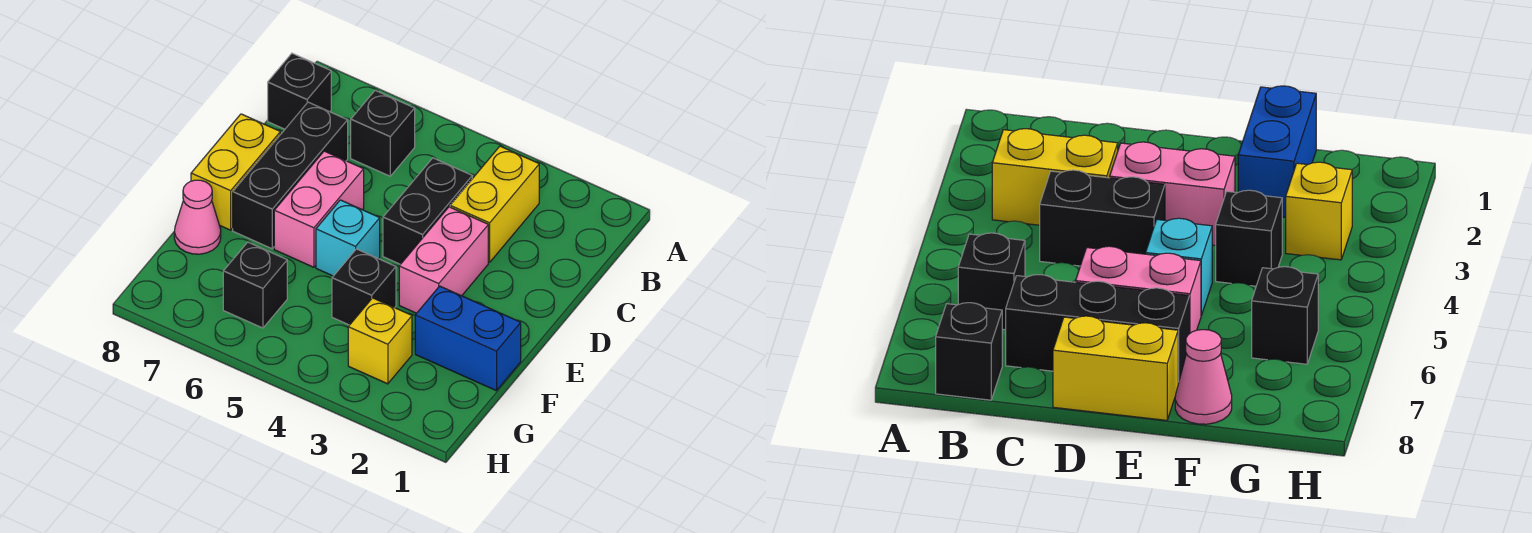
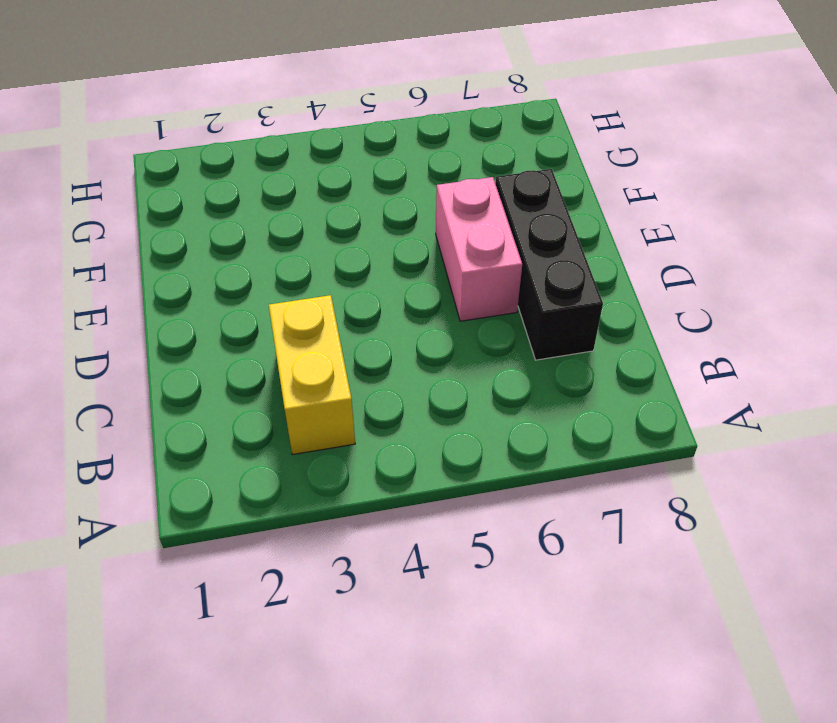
none -> black brick B6 level 1
none -> black brick B8 level 1
none -> black brick C4:D4 level 1

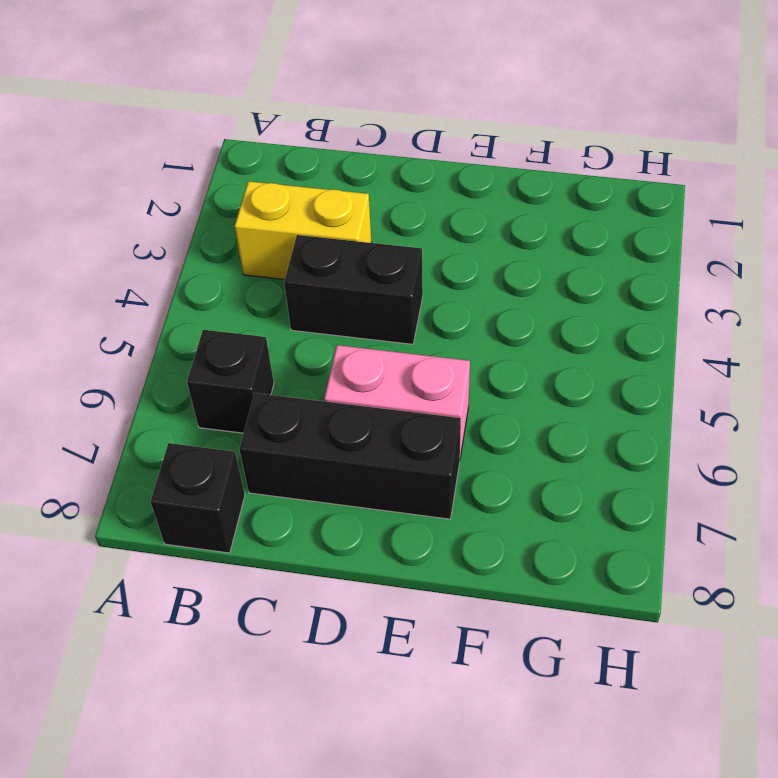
none -> pink brick D3:E3 level 1
none -> yellow brick D8:E8 level 1
none -> cyan brick E5 level 1

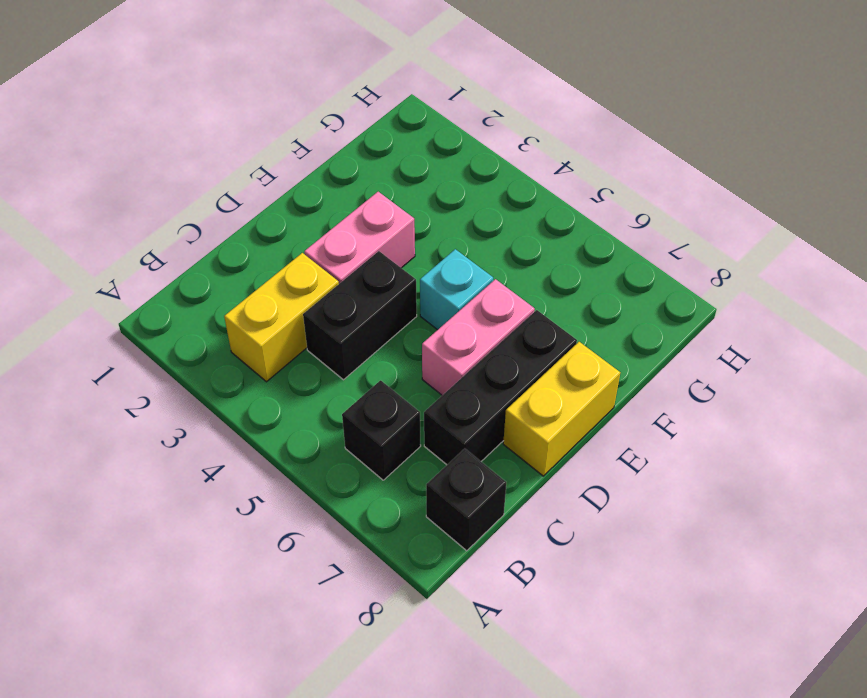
none -> blue brick F1:F2 level 1
none -> black brick F4 level 1
none -> pink cone F8 level 1

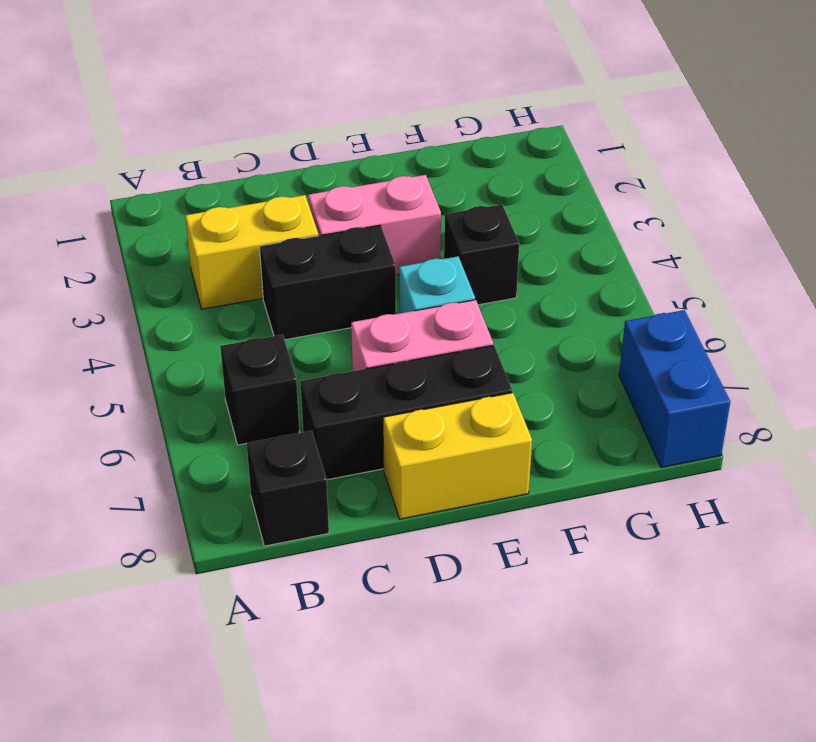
blue brick H7:H8 level 1 -> blue brick F1:F2 level 1
none -> pink cone F8 level 1
none -> yellow brick G3 level 1
none -> black brick G6 level 1

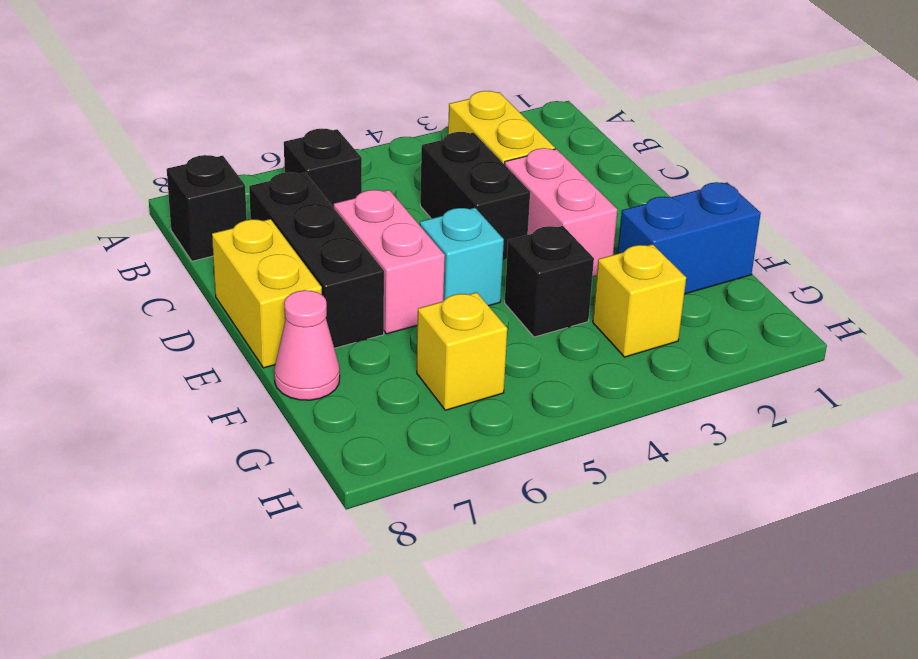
yellow brick G6 level 1 -> black brick G6 level 1

